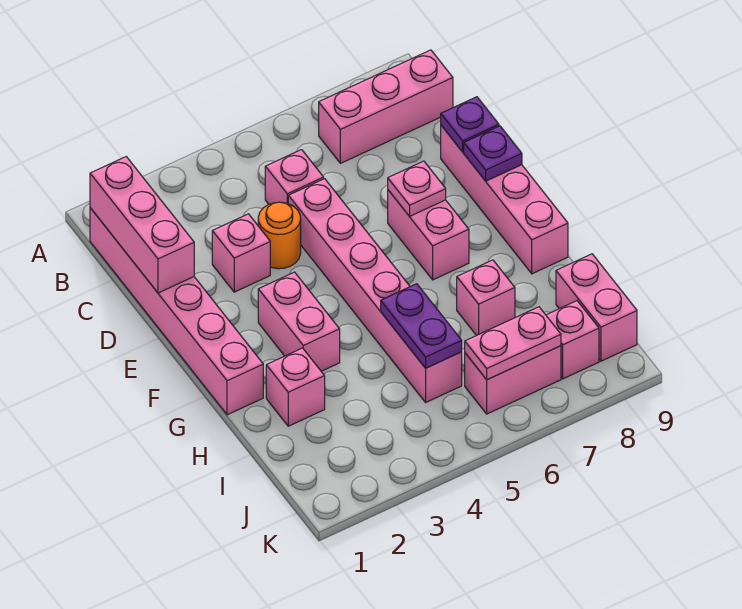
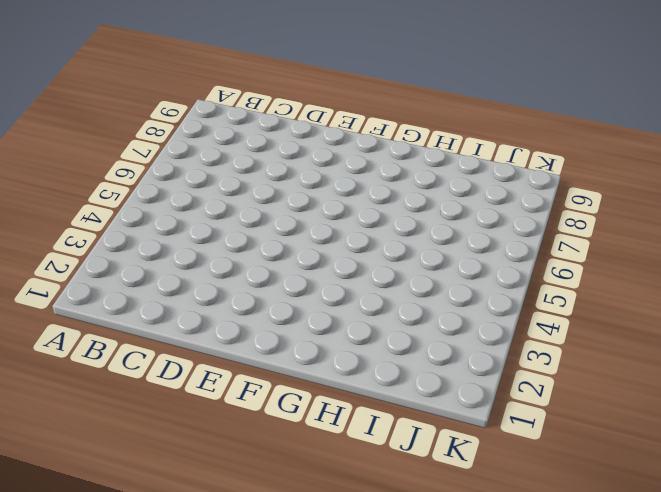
none -> pink brick B1:G1 level 1
none -> pink brick B7:B9 level 1
none -> pink brick C5 level 1

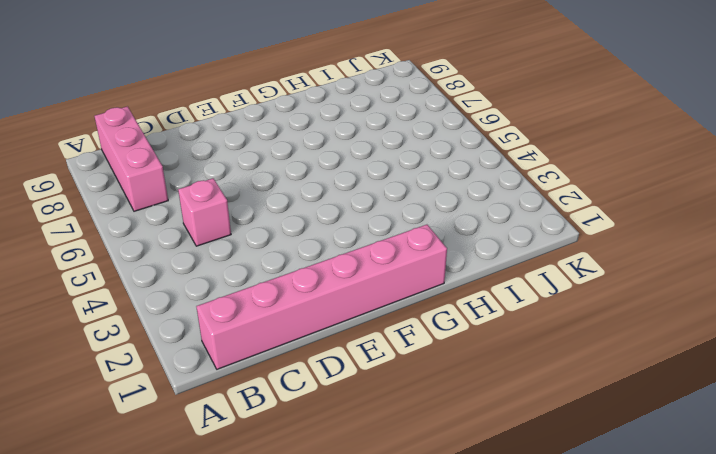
none -> pink brick D3 level 1
none -> orange round brick D4 level 1
none -> pink brick D5:I5 level 1

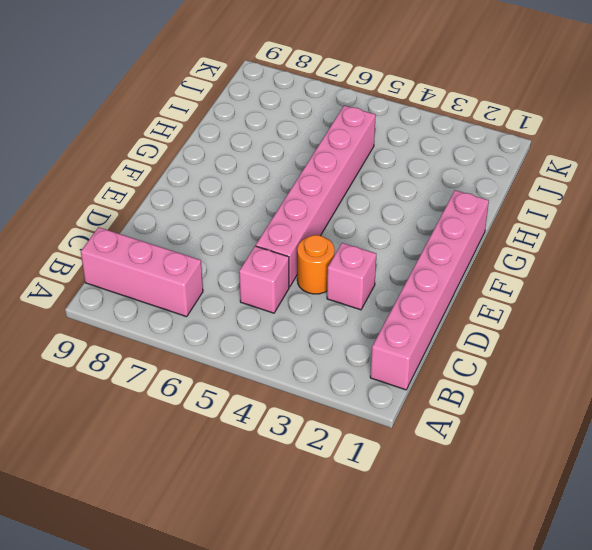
none -> pink brick D9:G9 level 1
none -> pink brick E7:F7 level 1
none -> pink brick F3:G3 level 1

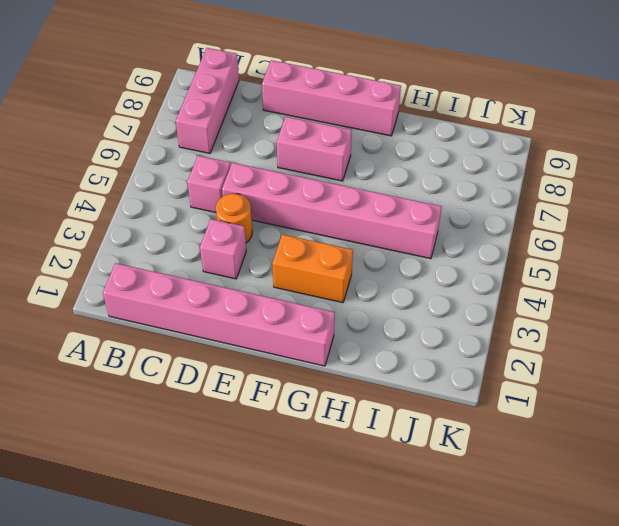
orange brick F3:G3 level 1 -> pink brick F3:G3 level 1
none -> pink brick H2 level 1
none -> pink brick H7 level 1
none -> pink brick I9:J9 level 1

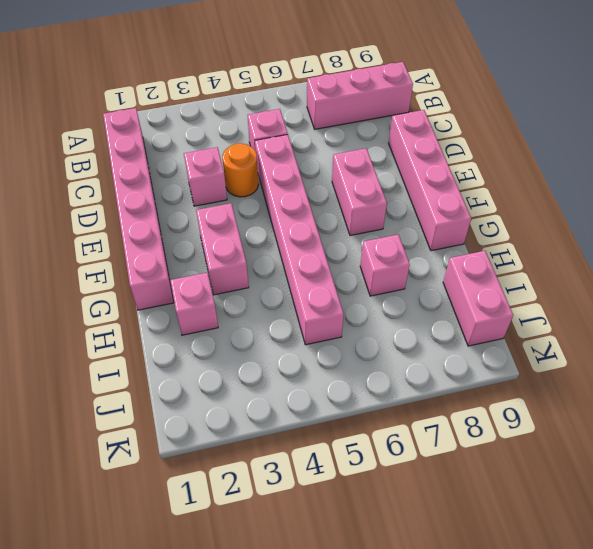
none -> pink brick J6:J7 level 1
none -> pink brick J8 level 1
none -> pink brick B1:D1 level 2

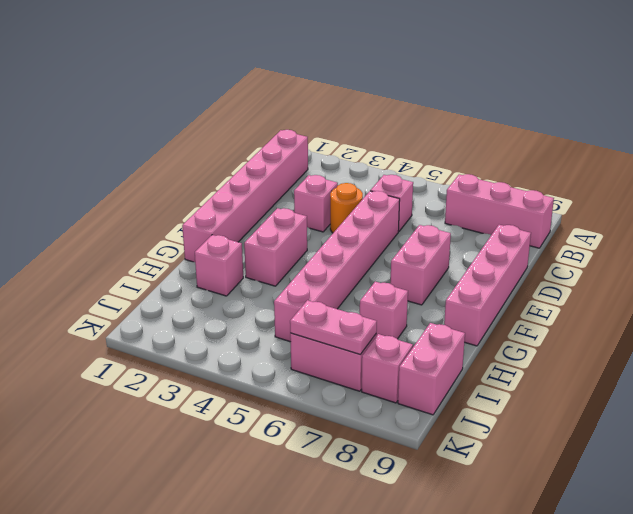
none -> pink brick B1:D1 level 2
none -> purple plate D9 level 2
none -> pink plate E7 level 2

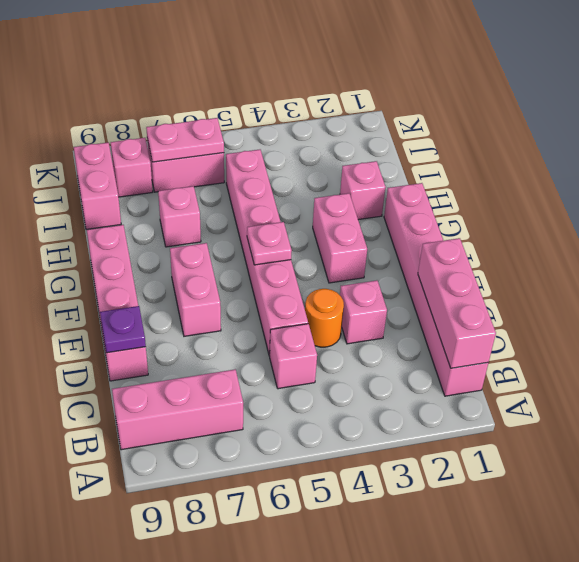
pink plate F5 level 2 -> pink plate E7 level 2
none -> purple plate E9 level 2
none -> purple plate H5:I5 level 2

